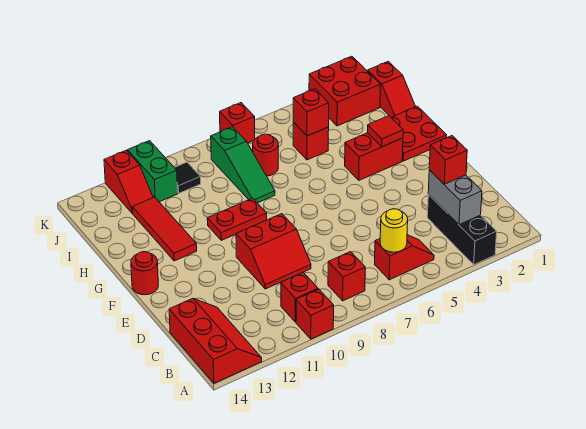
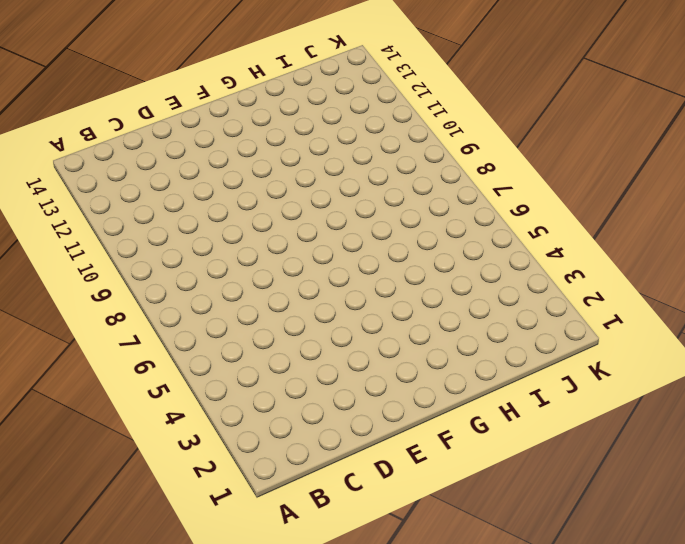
none -> black brick A3:C3 level 1
none -> red brick A10 level 1
none -> red slope A13:C14 level 1 top 14

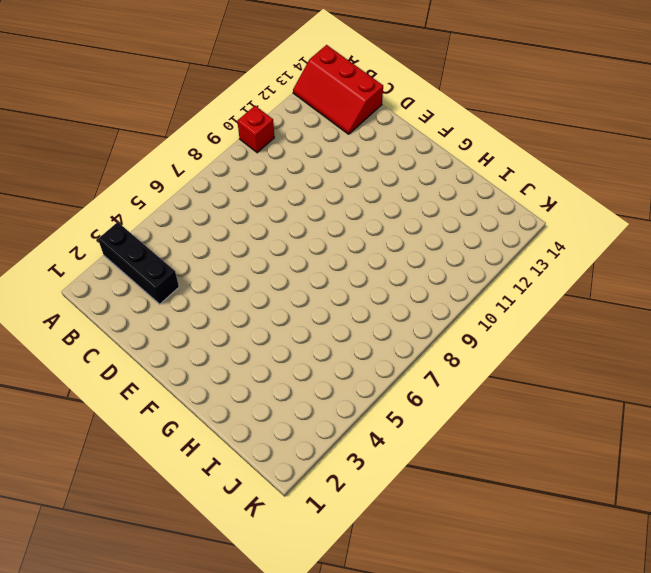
none -> red slope B5:B6 level 1 top 6
none -> red brick B8 level 1
none -> red brick B10 level 1

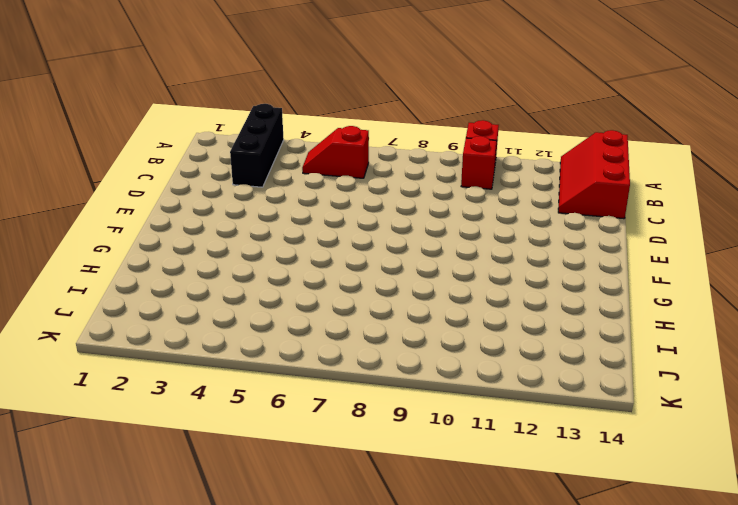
none -> red brick B8 level 1
none -> red slope D9:E10 level 1 top E
none -> red round brick F14 level 1

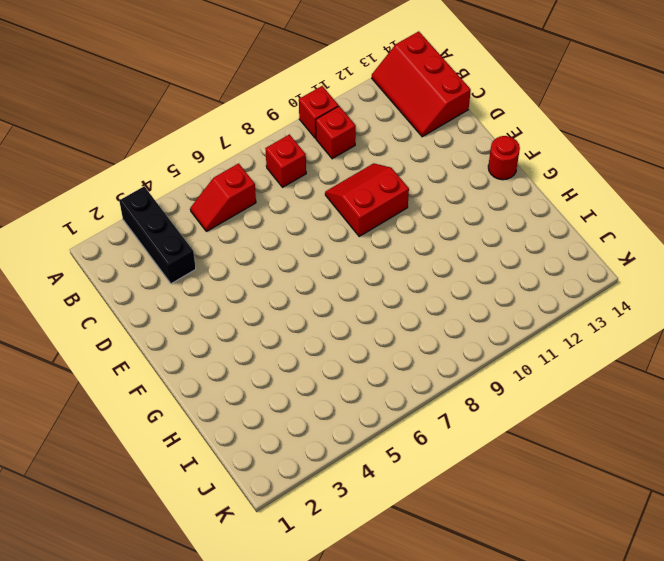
none -> red plate G1:H2 level 1
none -> red brick G3:G4 level 1
none -> red plate G9:G10 level 1

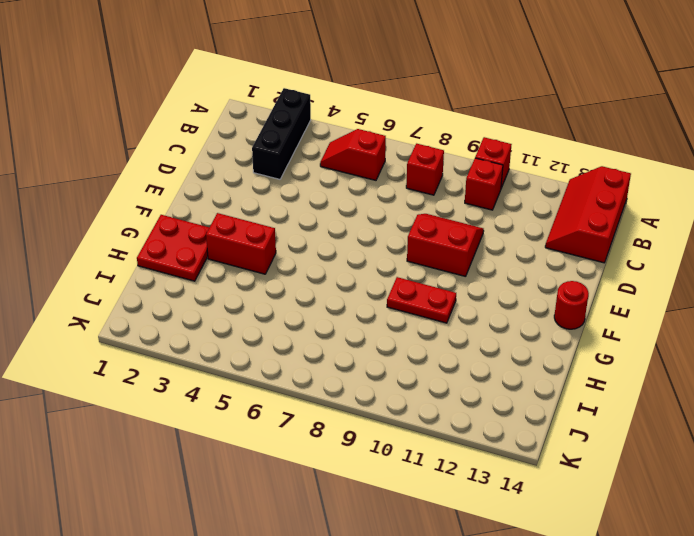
none -> red tile G12:I12 level 1
none -> green slope H8:J8 level 1 top J
none -> red slope I1:J1 level 1 top J

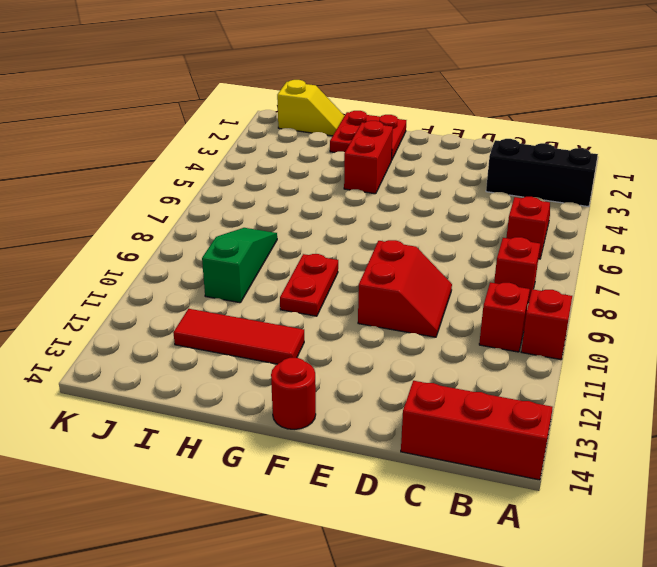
yellow slope I1:J1 level 1 top J -> red slope I1:J1 level 1 top J
green slope I8:I10 level 1 top 10 -> green slope H8:J8 level 1 top J
none -> red brick I5 level 1
none -> red round brick I7 level 1
none -> red brick J2:K3 level 1

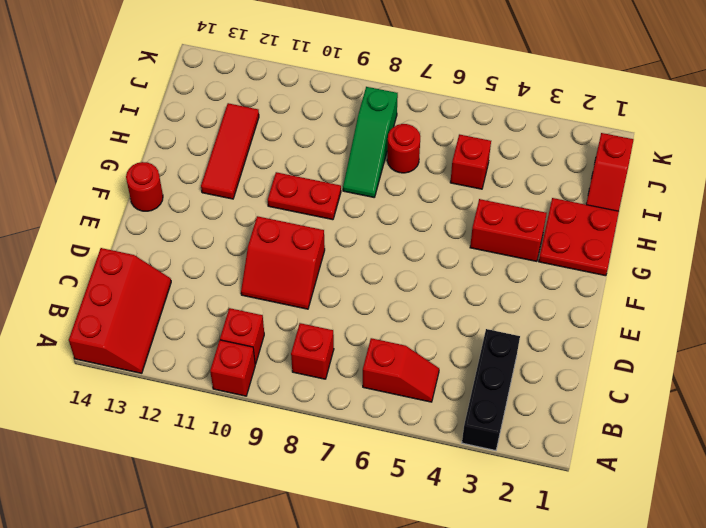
none -> red brick J2:K3 level 1
none -> black tile J10 level 1
none -> green brick J11:K11 level 1

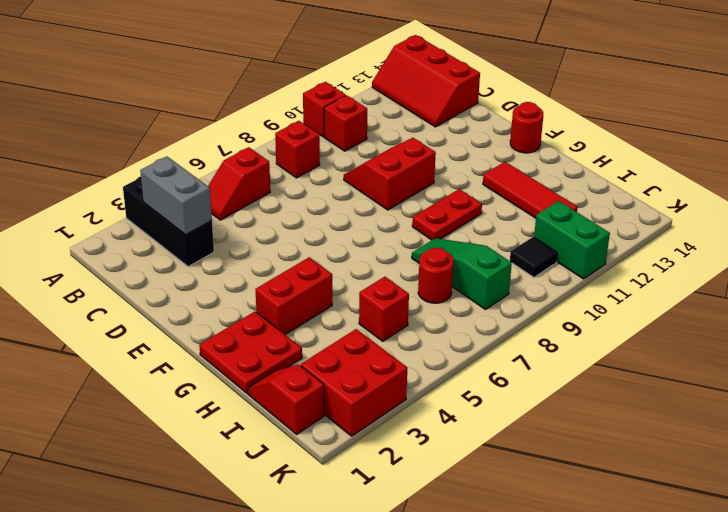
none -> red slope J12:K12 level 1 top K
none -> red brick K7 level 1
none -> yellow round brick B6 level 2

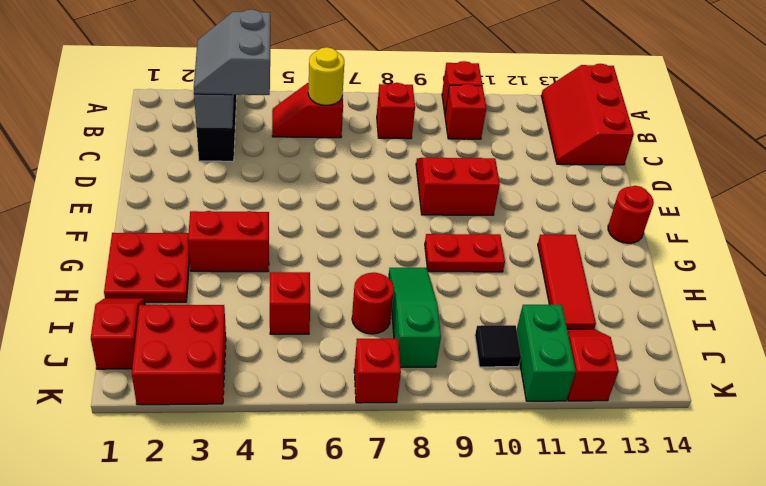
grey slope B3:C4 level 3 top 4 -> red brick C3 level 3
none -> red tile G3 level 2
none -> red brick I5 level 2

